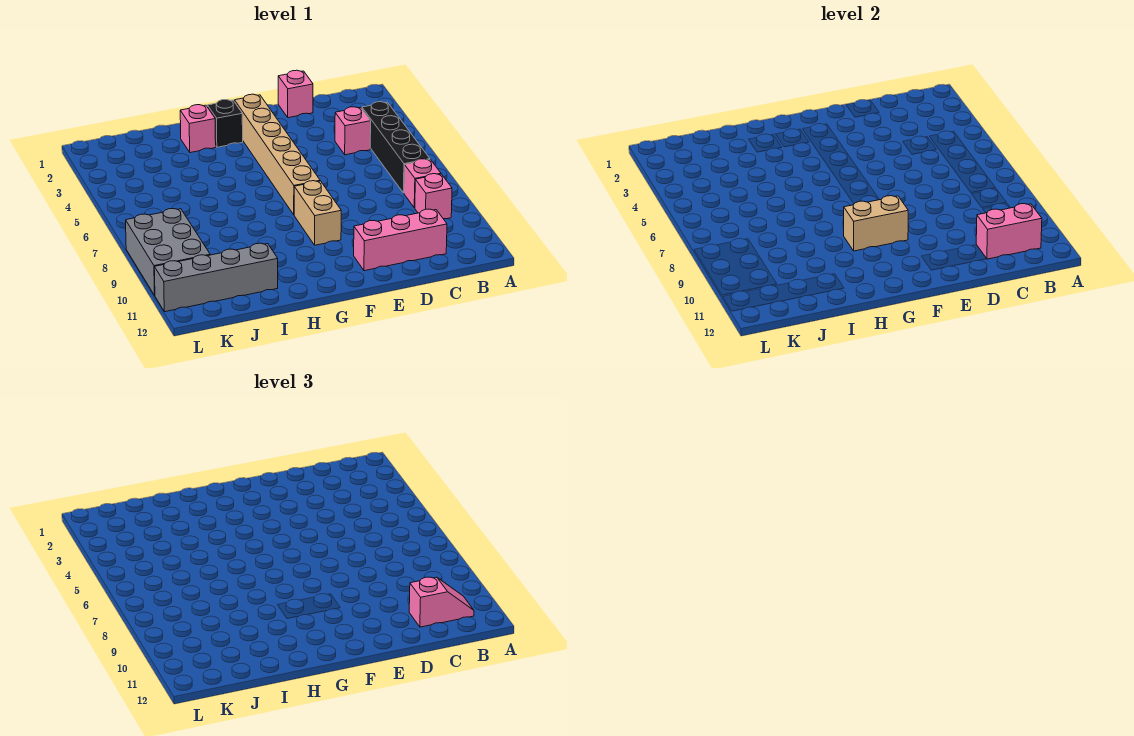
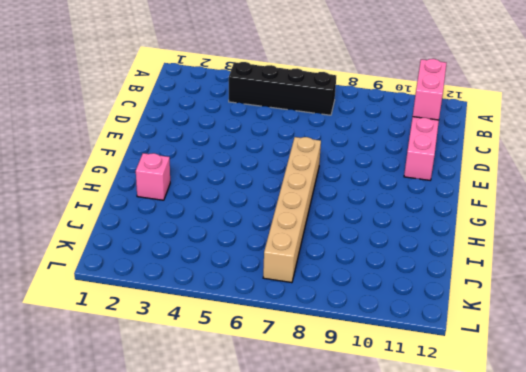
tan brick F7:K7 level 1 -> tan brick F2:F7 level 1
none -> pink brick B8 level 1
none -> pink brick B9 level 1
none -> pink brick C4 level 1

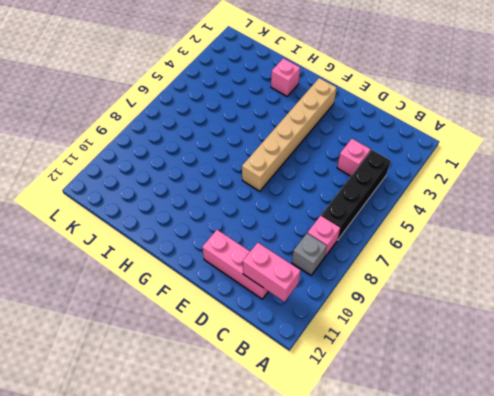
grey brick B9 level 1 -> pink brick B9 level 1
none -> pink brick D1 level 1
none -> tan brick F8:F9 level 1
none -> black brick G2 level 1

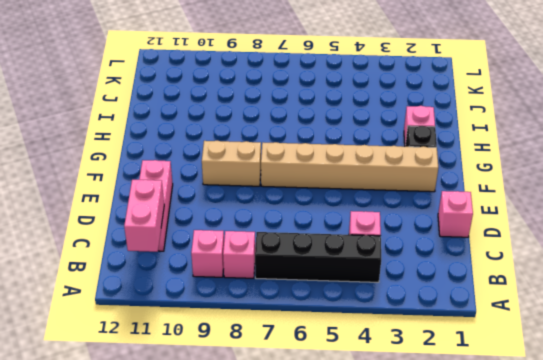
none -> grey brick I11:L11 level 1
none -> grey brick K8:L10 level 1
none -> tan brick F9:G9 level 2

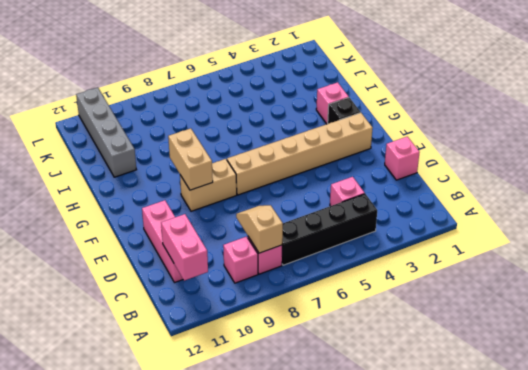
tan slope B8:C8 level 2 top B -> none
none -> grey brick K8:L10 level 1
none -> pink slope B11:C11 level 3 top C

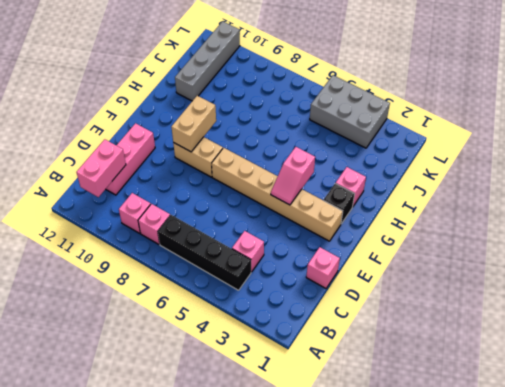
pink slope F4:G4 level 2 top G -> pink slope B11:C11 level 3 top C
grey brick K3:L5 level 1 -> grey brick K8:L10 level 1

